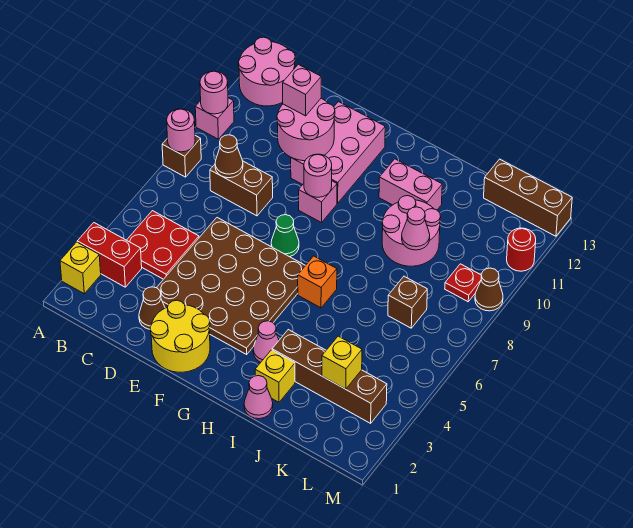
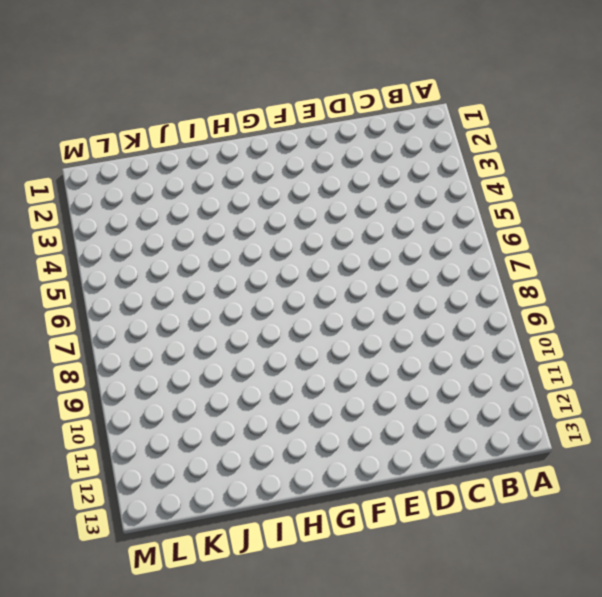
none -> yellow brick A2 level 1
none -> red brick A3:B3 level 1
none -> brown brick A8 level 1
none -> pink brick A10 level 1

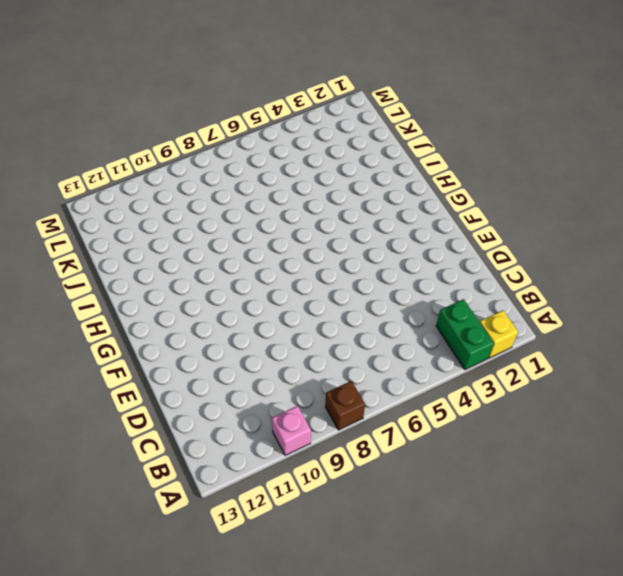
green brick A3:B3 level 1 -> red brick A3:B3 level 1
none -> pink round brick A12:B13 level 1
none -> red plate B4:C5 level 1
none -> brown brick C8:D8 level 1
none -> brown cone D2 level 1

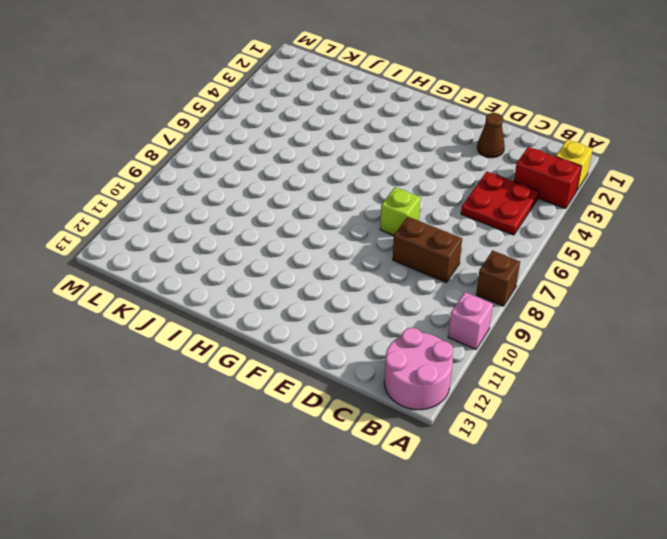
lime brick E7 level 1 -> none
none -> brown plate D3:G6 level 1
none -> yellow round brick E1:F2 level 1
none -> pink brick E10:F12 level 1
none -> green cone F7 level 1

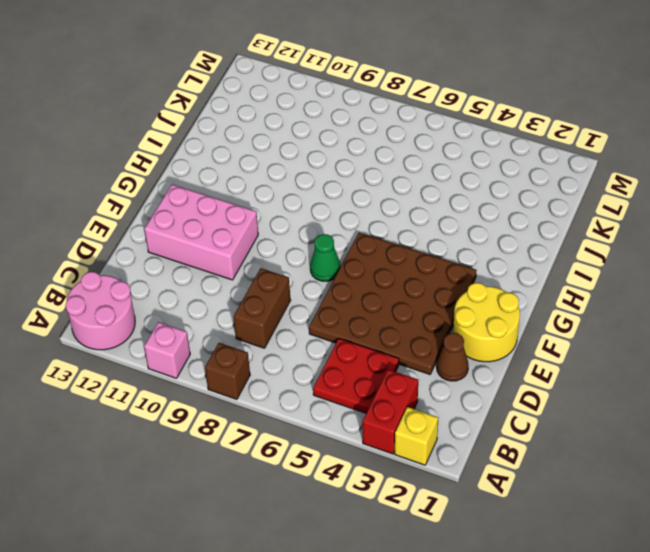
none -> pink brick F9 level 1
none -> pink cone H3 level 1
none -> orange brick H6 level 1
none -> pink brick H11:I11 level 1

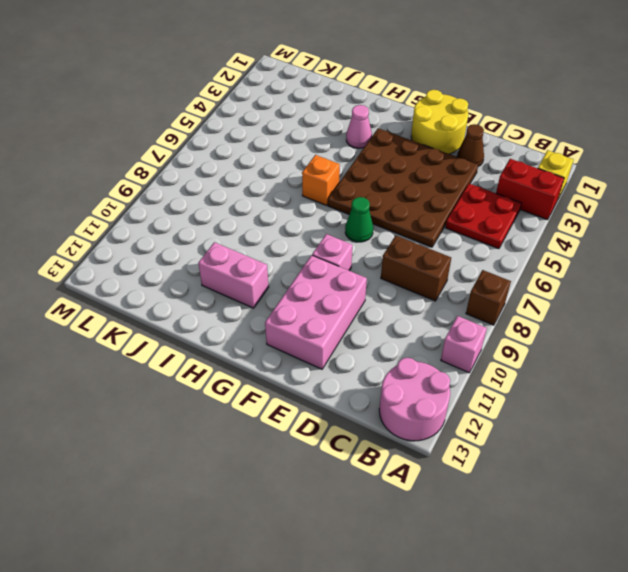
none -> pink cone I1 level 1
none -> yellow brick I2 level 1
none -> brown brick I3:L3 level 1
none -> pink round brick I9:J10 level 1

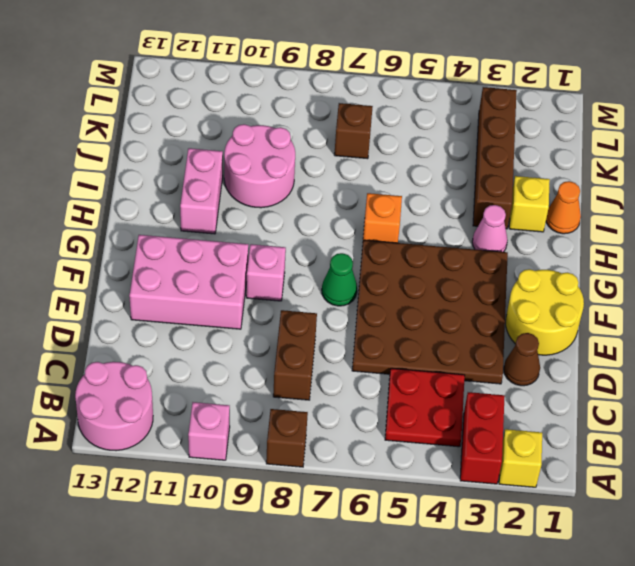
orange cone I1 level 1 -> pink cone I1 level 1
none -> brown brick K13:M13 level 1
none -> red plate L9 level 1
none -> brown cone M9 level 1
none -> red round brick M11 level 1

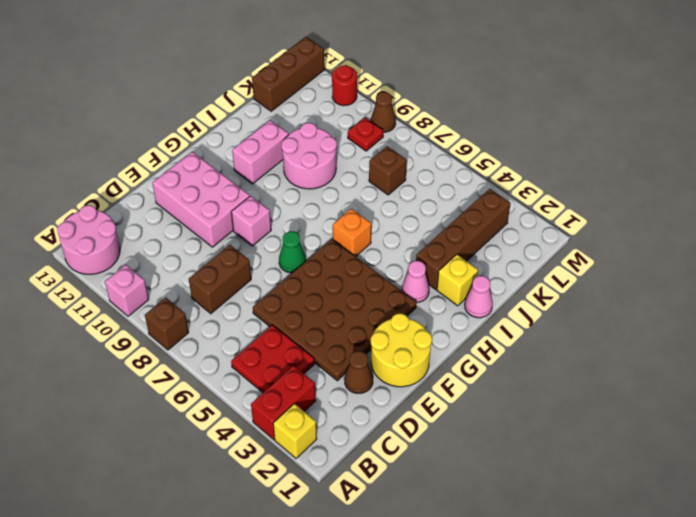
none -> pink round brick A8 level 2
none -> pink round brick A10 level 2
none -> brown cone C8 level 2
none -> pink round brick D10:E11 level 2

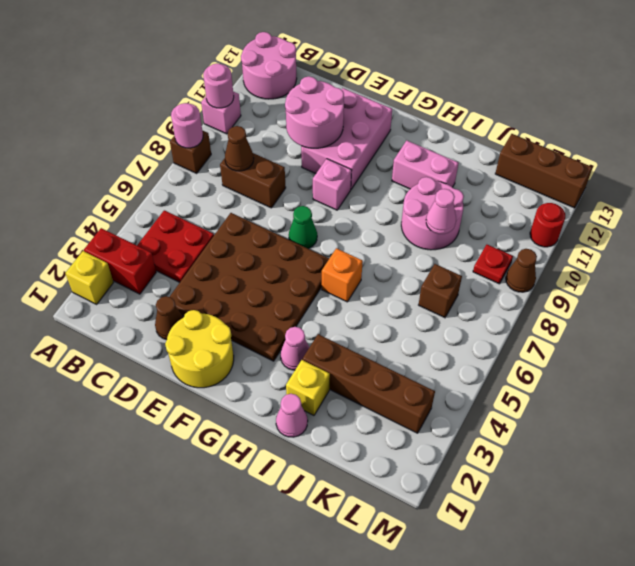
none -> pink round brick F9 level 2
none -> yellow brick K3 level 2
none -> pink brick D11 level 3

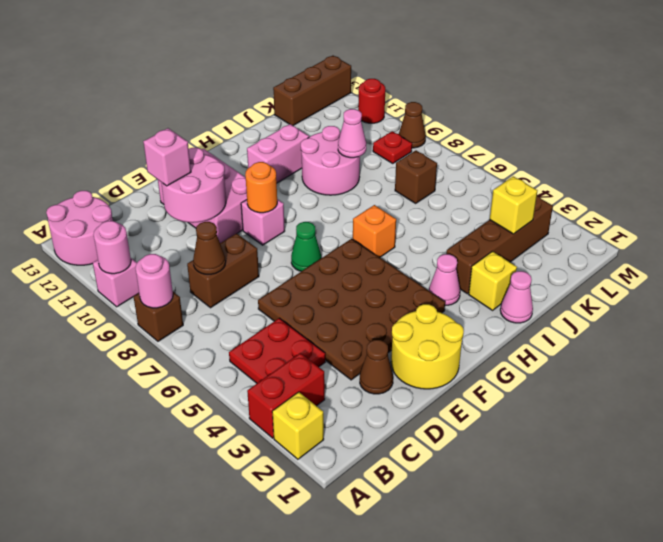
orange round brick F9 level 2 -> pink round brick F9 level 2

